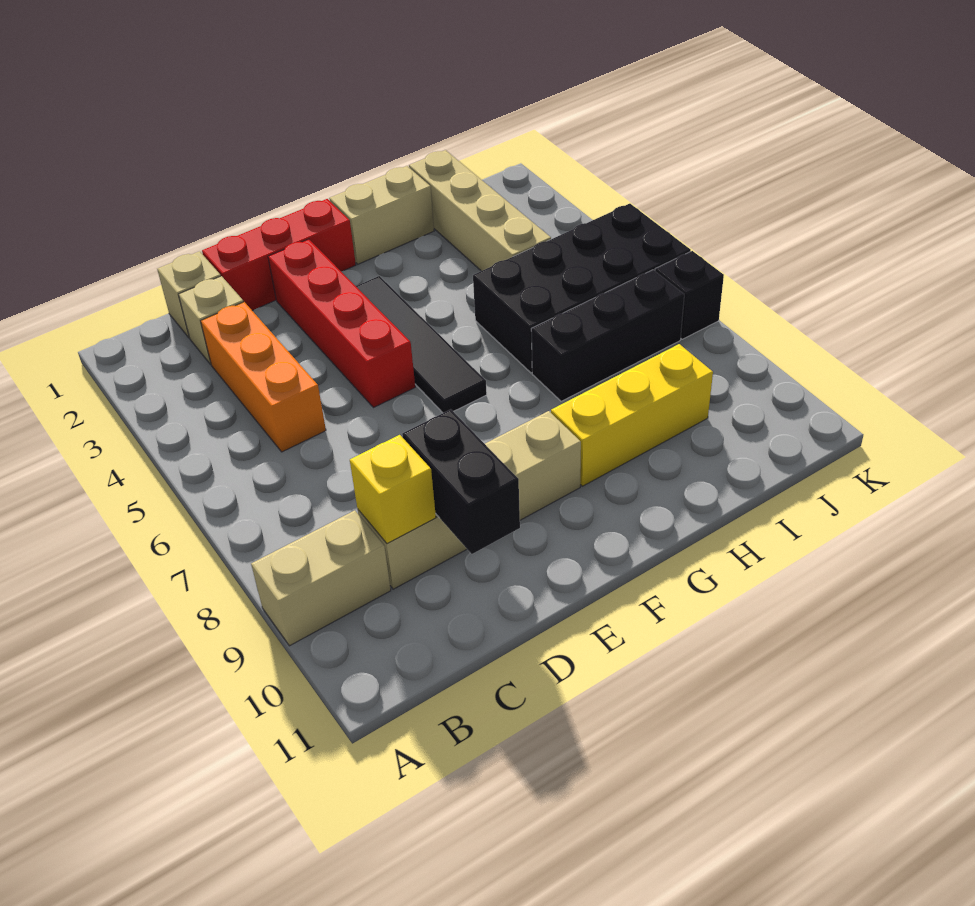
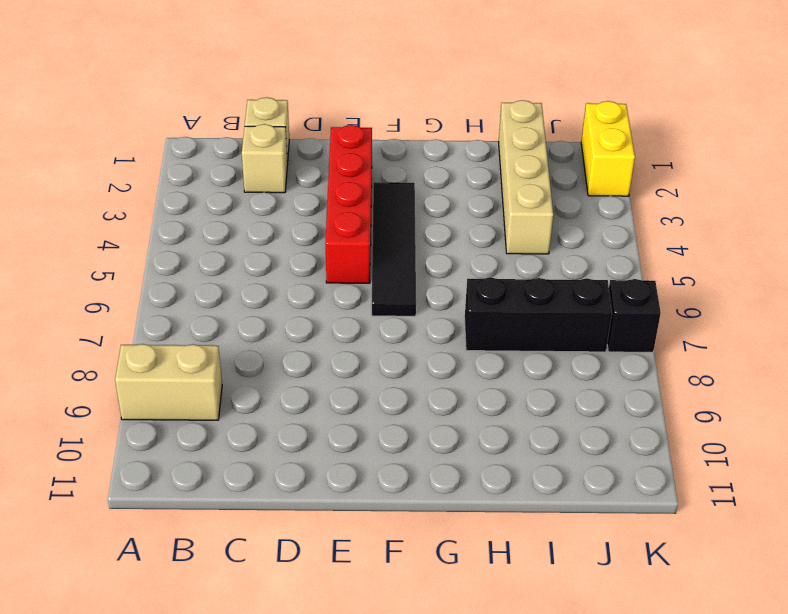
yellow brick K1:K2 level 1 -> none
none -> orange brick C3:C5 level 1
none -> tan brick C9:F9 level 1
none -> red brick D1:F1 level 1

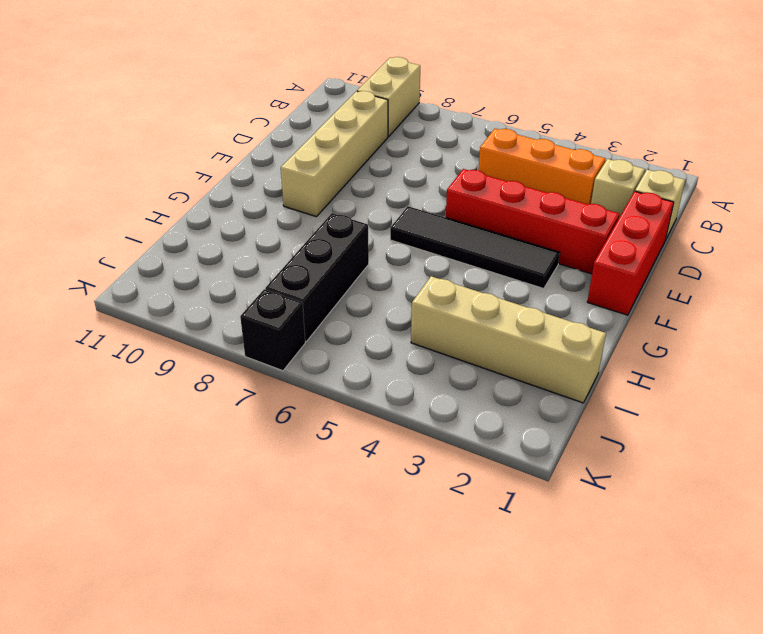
none -> tan brick G1:H1 level 1
none -> yellow brick G9:I9 level 1
none -> black brick H5:K6 level 1

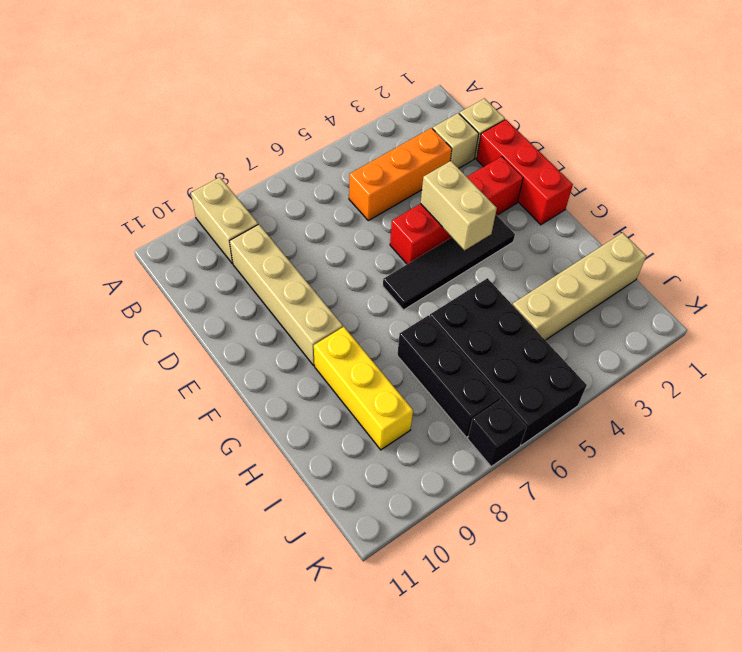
tan brick E4:F4 level 2 -> tan brick G1:H1 level 1
none -> yellow brick C9 level 2
none -> black brick D9:D10 level 2

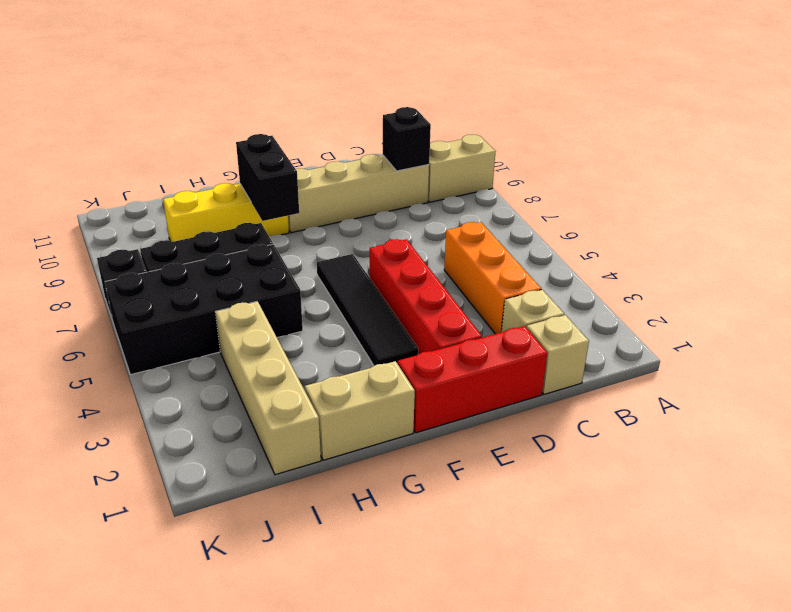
black brick C9 level 2 -> yellow brick C9 level 2
black brick G8:G9 level 2 -> black brick D9:D10 level 2

